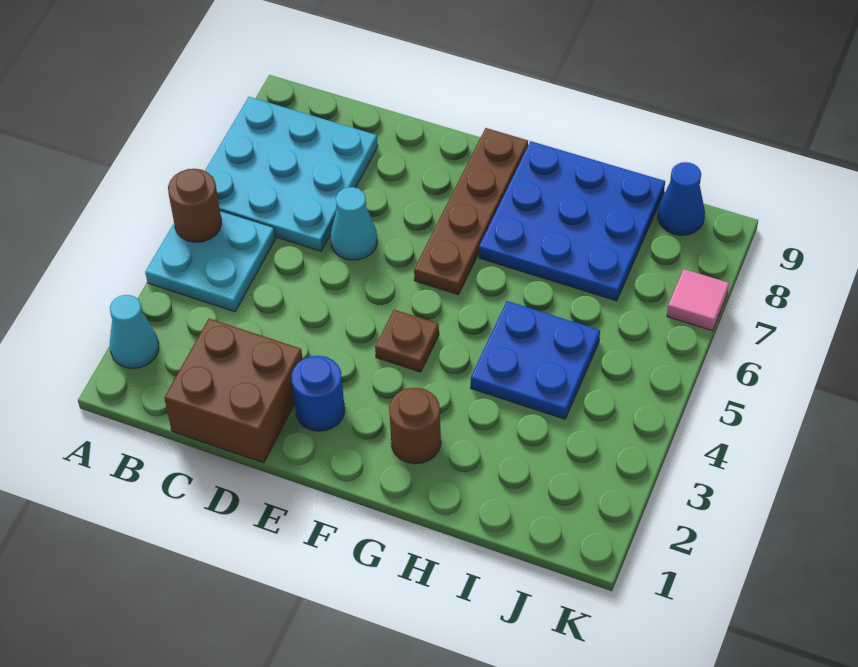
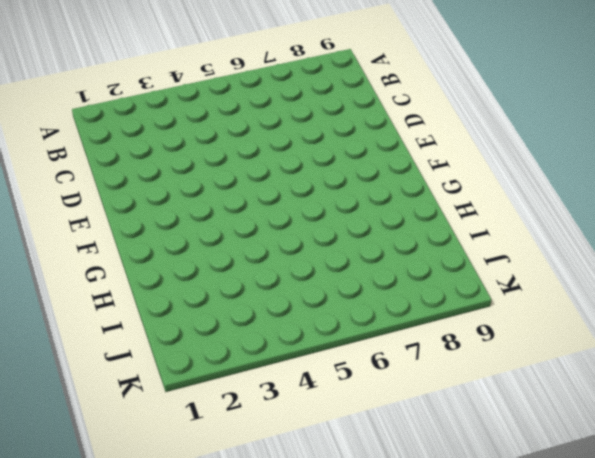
none -> cyan cone A2 level 1
none -> cyan plate A4:B5 level 1
none -> cyan plate A6:C8 level 1

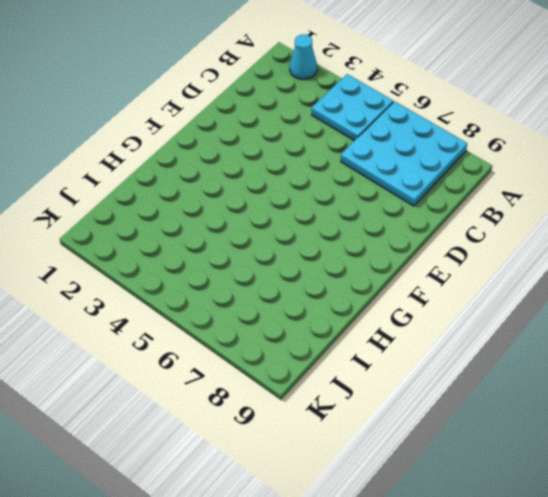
none -> brown brick C1:D2 level 1
none -> cyan cone D6 level 1
none -> blue round brick E2 level 1

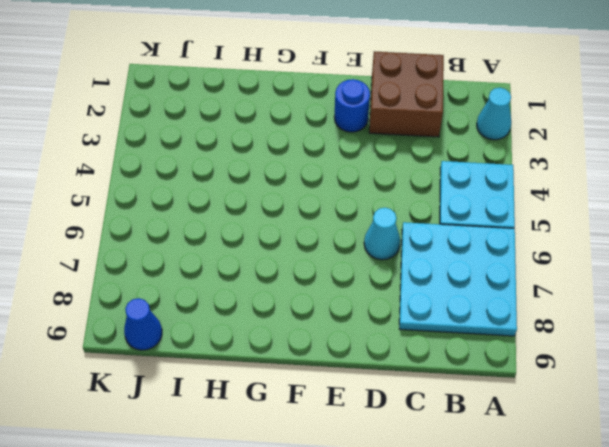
none -> brown plate F4 level 1
none -> brown plate F6:F9 level 1
none -> brown round brick G2 level 1

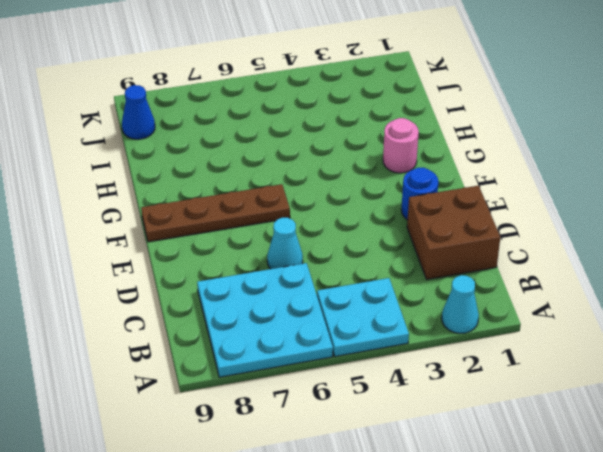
pink round brick G2 level 1 -> brown round brick G2 level 1
none -> brown plate F4 level 1
none -> blue plate G7:I9 level 1
none -> blue plate H4:I5 level 1

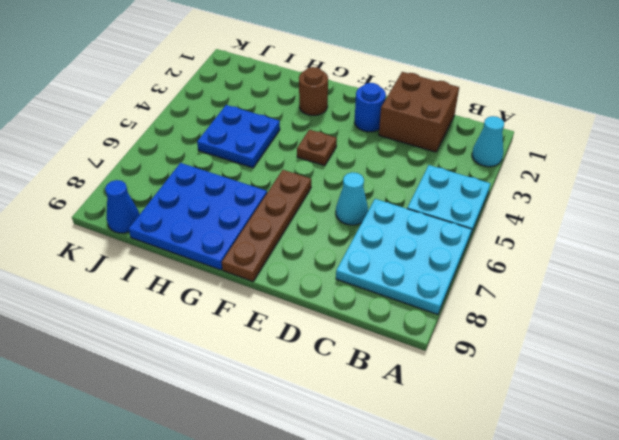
none -> pink tile K7 level 1
none -> brown round brick A5 level 2

